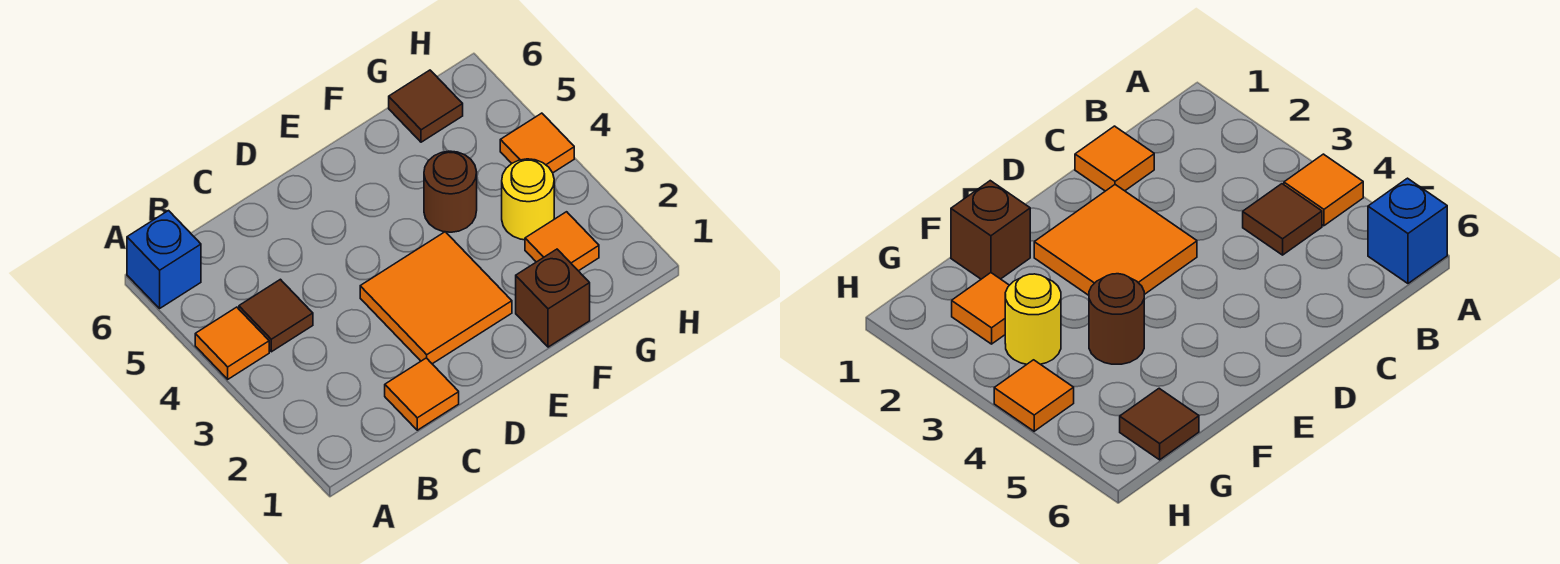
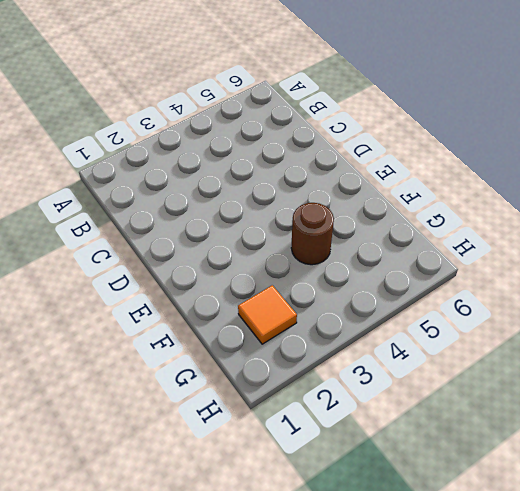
none -> orange tile A4 level 1
none -> blue brick A6 level 1

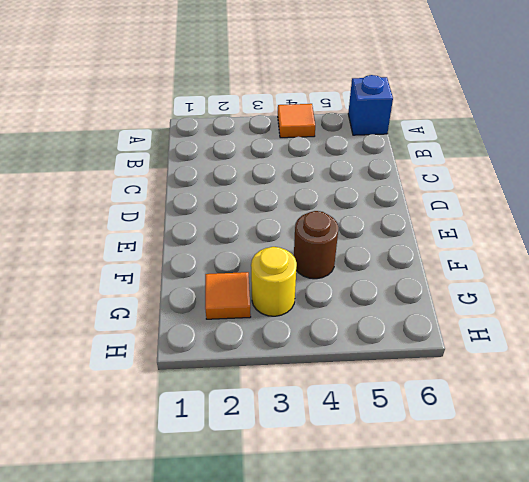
none -> brown tile B4 level 1
none -> orange tile C1 level 1

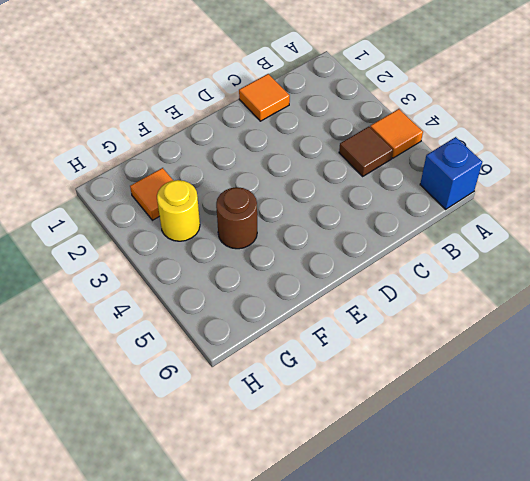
none -> orange tile D2:E3 level 1
none -> brown brick F1 level 1

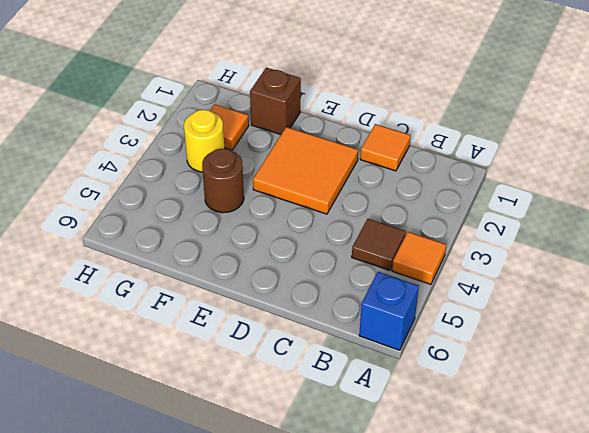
none -> brown tile G6 level 1
none -> orange tile H4 level 1

